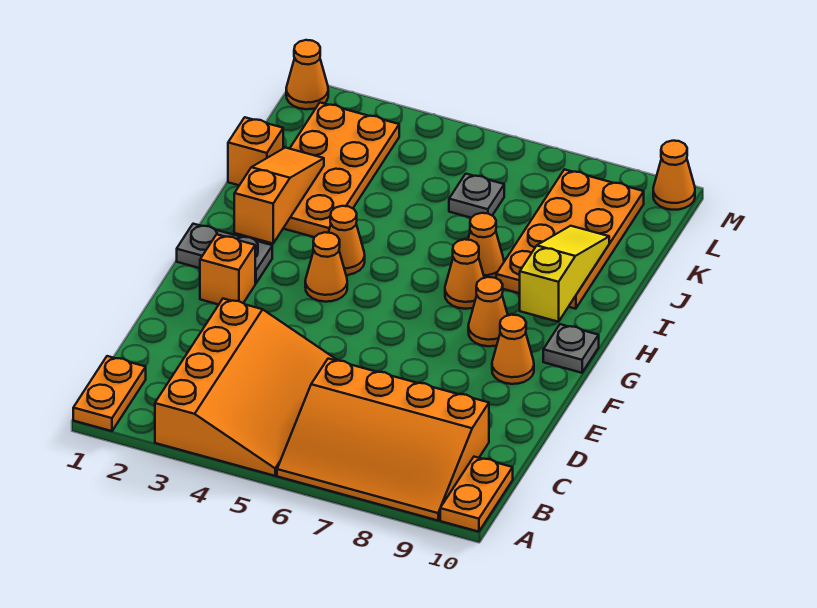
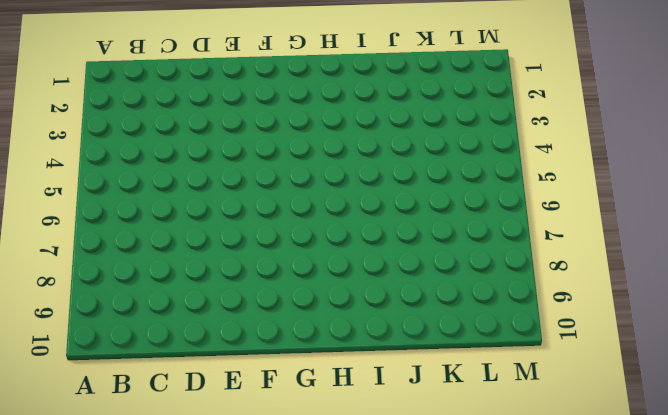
none -> orange plate A1:B1 level 1
none -> orange slope A3:D5 level 1 top 3
none -> orange slope A6:C9 level 1 top C

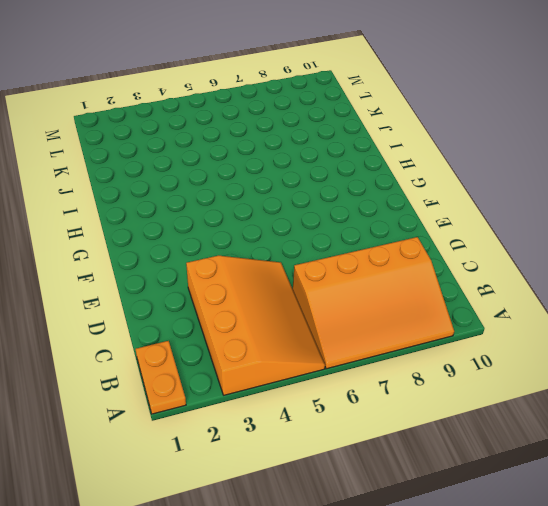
none -> orange plate A10:B10 level 1
none -> orange brick F2 level 1
none -> orange cone F9 level 1

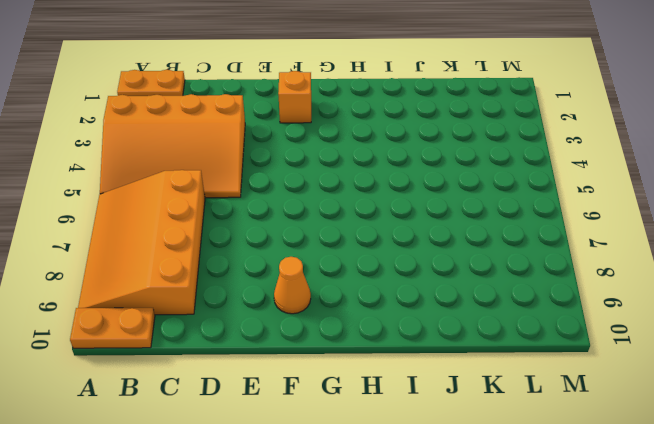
none -> grey plate G1:G2 level 1
none -> orange cone G4 level 1
none -> orange cone G8 level 1

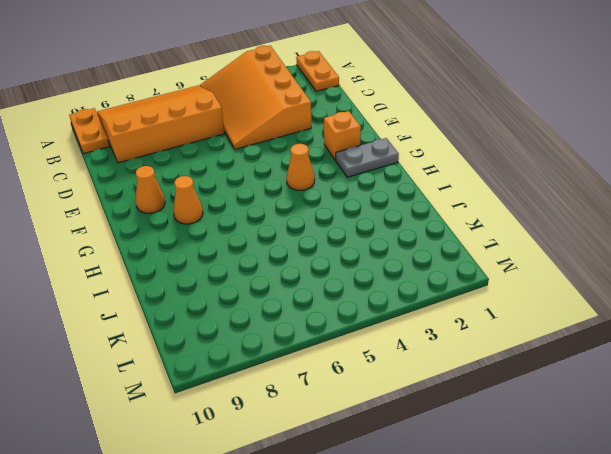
none -> grey plate G10 level 1
none -> orange cone H4 level 1
none -> orange cone H7 level 1

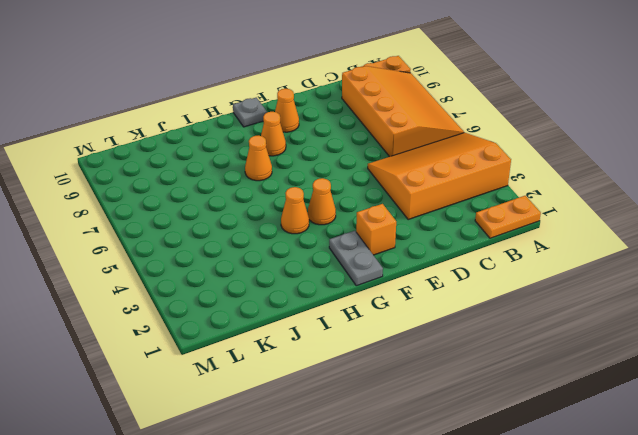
none -> orange plate I2:L3 level 1
none -> orange cone I7 level 1
none -> orange plate I8:L9 level 1

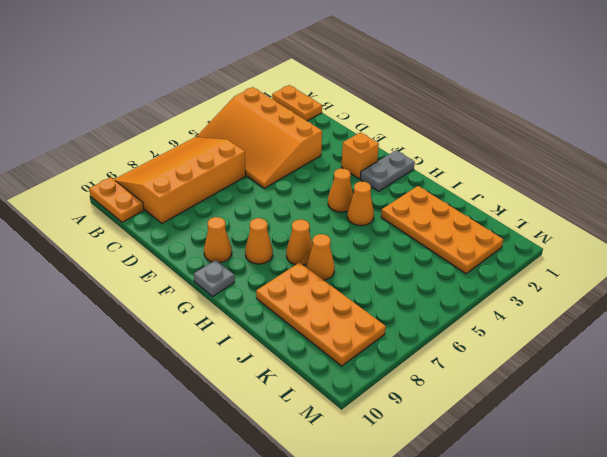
none -> orange brick J1 level 1
none -> grey plate K6 level 1
none -> orange cone M1 level 1

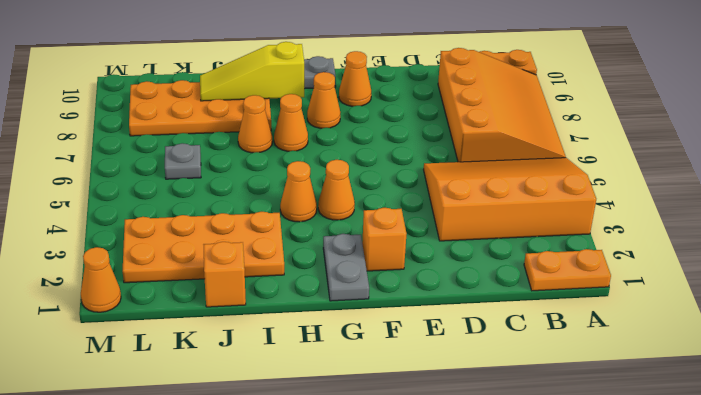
none -> orange cone M10 level 1
none -> orange slope H2:J2 level 2 top H

